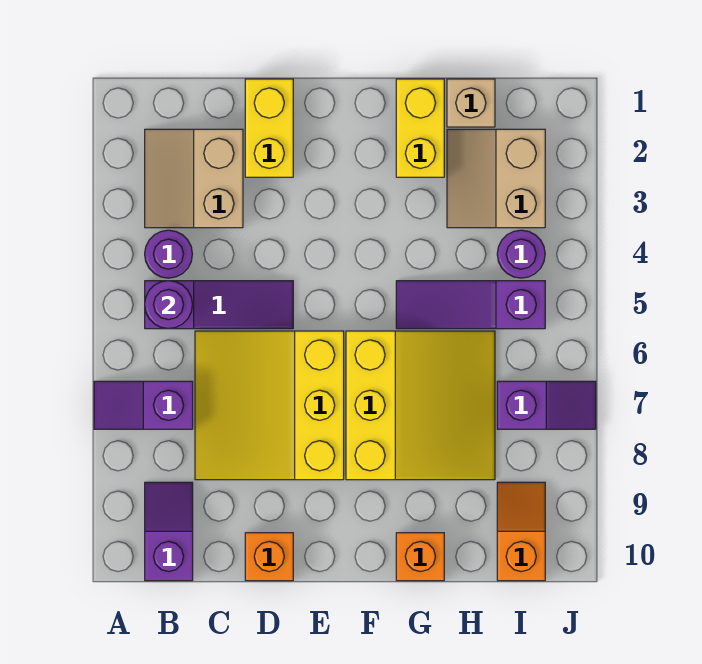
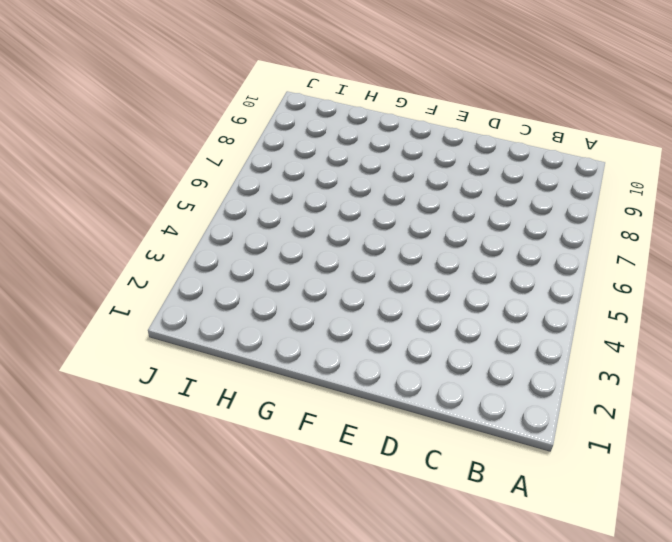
none -> purple slope A7:B7 level 1 top B
none -> tan slope B2:C3 level 1 top C
none -> purple round brick B4 level 1

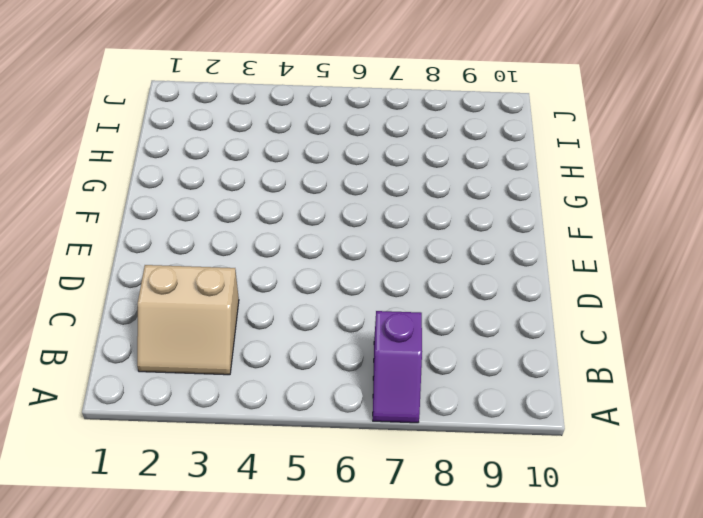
none -> purple round brick B4 level 1
none -> purple slope B5:D5 level 1 top B
none -> purple slope B9:B10 level 1 top 10

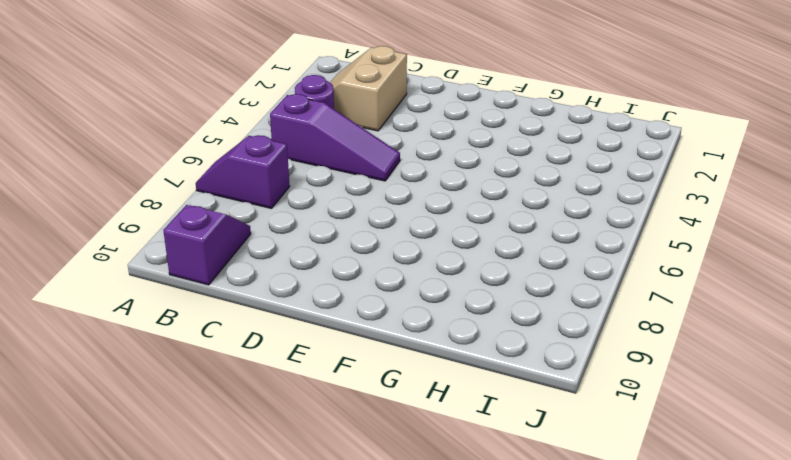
none -> yellow slope C6:E8 level 1 top E
none -> yellow brick D1:D2 level 1
none -> orange brick D10 level 1

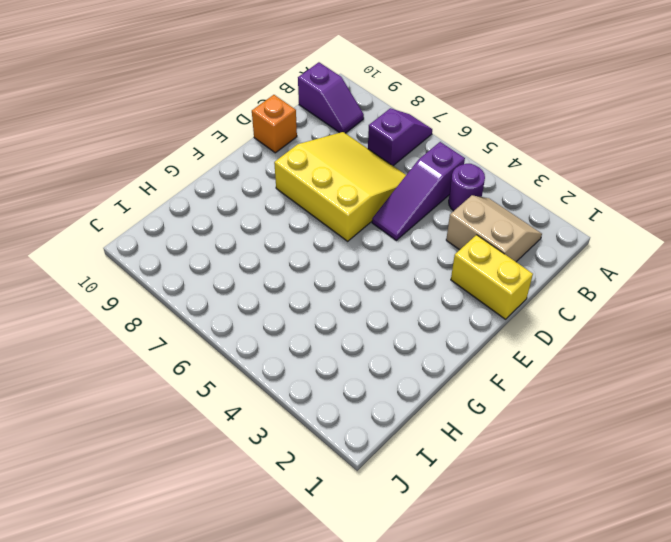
none -> yellow slope F6:H8 level 1 top F
none -> yellow brick G1:G2 level 1
none -> purple slope G5:I5 level 1 top I

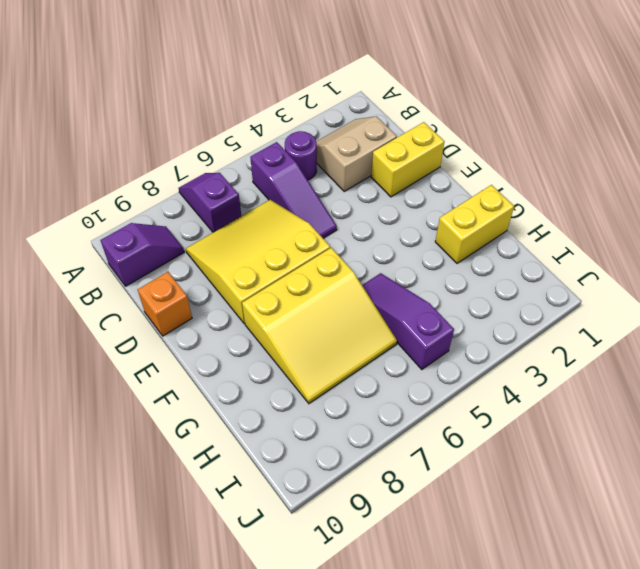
none -> orange brick G10 level 1
none -> tan brick H1 level 1
none -> tan slope H2:I3 level 1 top I

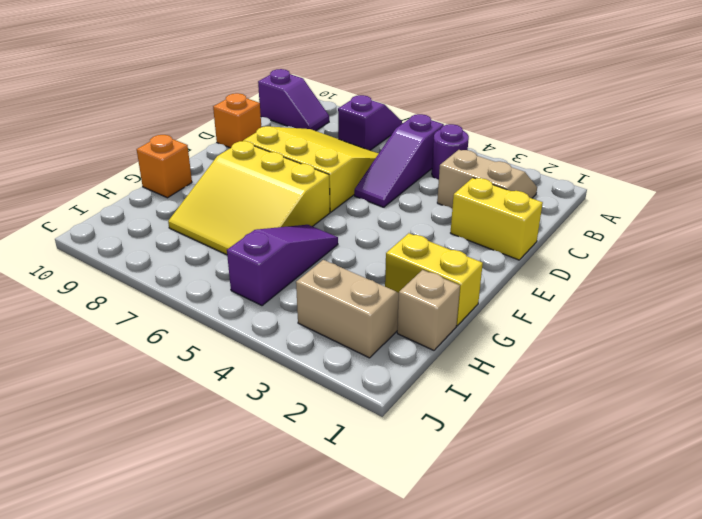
none -> purple round brick I4 level 1
none -> purple slope I7:J7 level 1 top I
none -> orange slope I9:I10 level 1 top 10

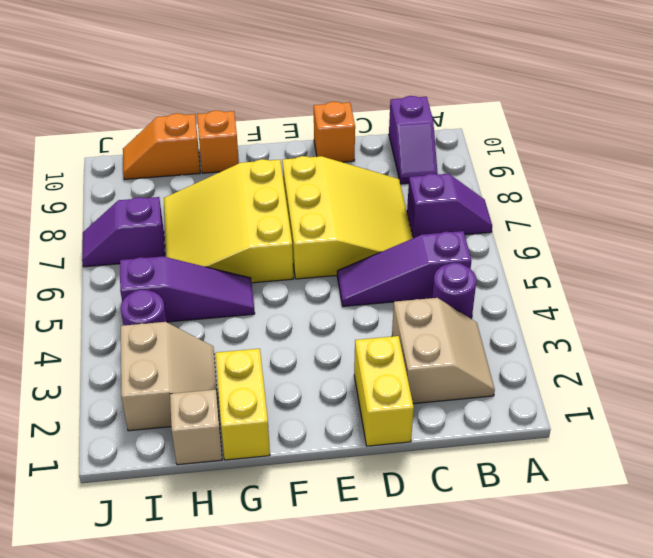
orange slope H10:I10 level 1 top H -> orange slope I9:I10 level 1 top 10
none -> purple round brick B5 level 2

